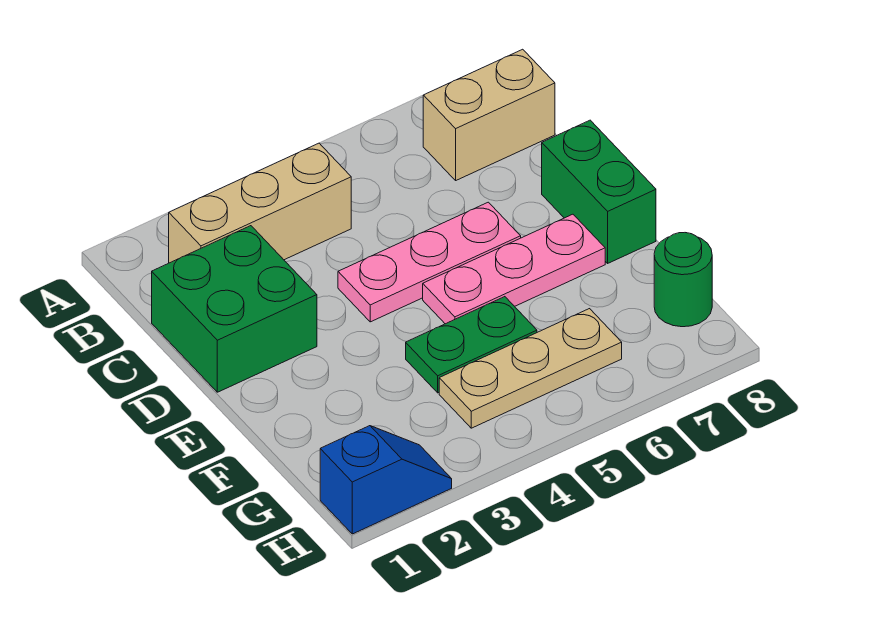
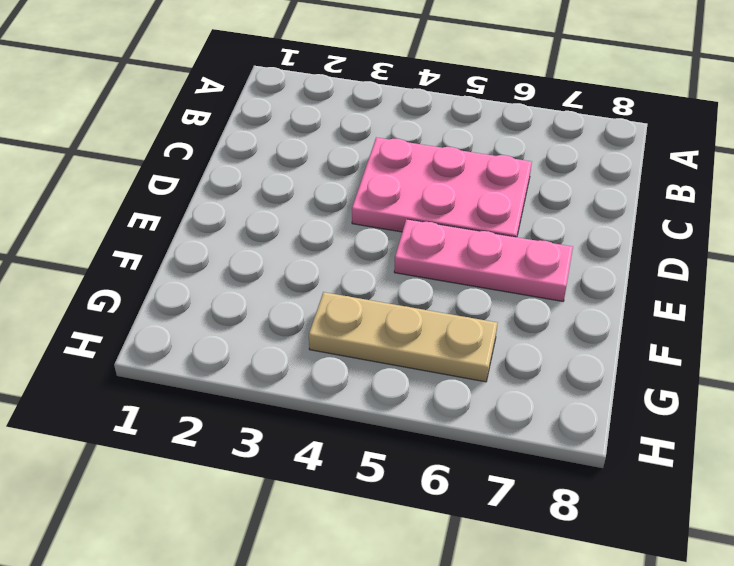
pink plate C4:D6 level 1 -> pink plate D4:D6 level 1
none -> tan brick B2:B4 level 1
none -> tan brick B7:B8 level 1

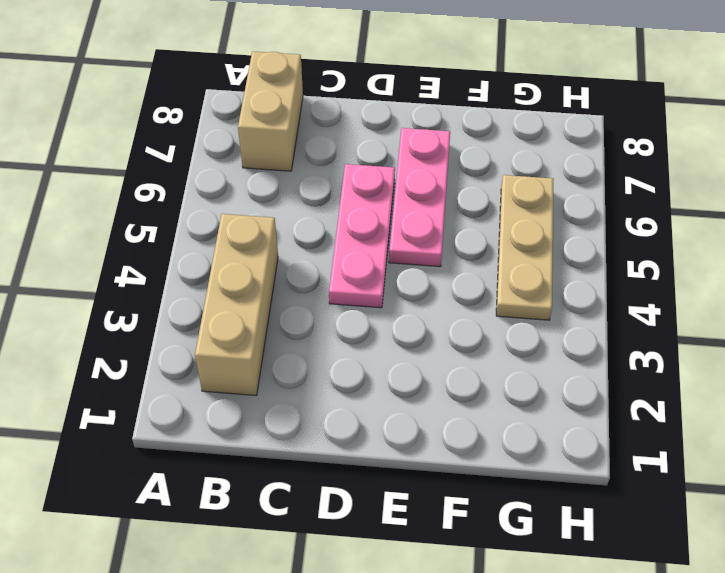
none -> green brick C1:D2 level 1
none -> green brick D8:E8 level 1

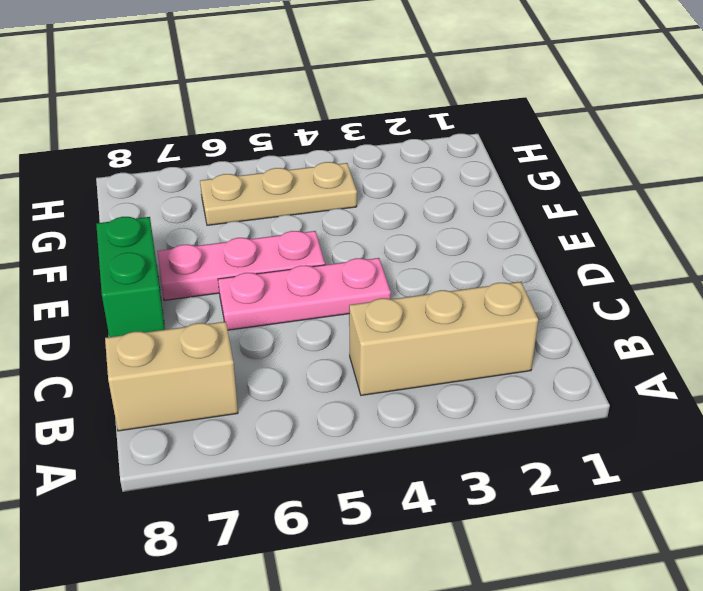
none -> green brick C1:D2 level 1
none -> green plate F4:F5 level 1

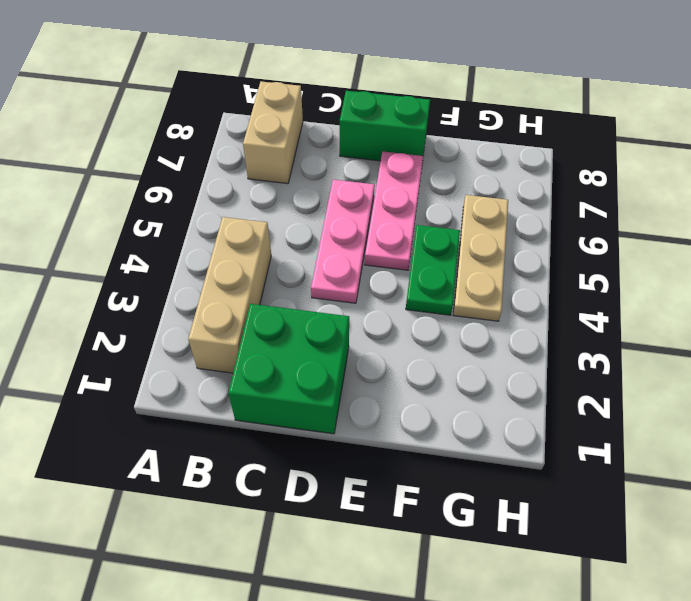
none -> green round brick G8 level 1
none -> blue slope H1:H2 level 1 top 1

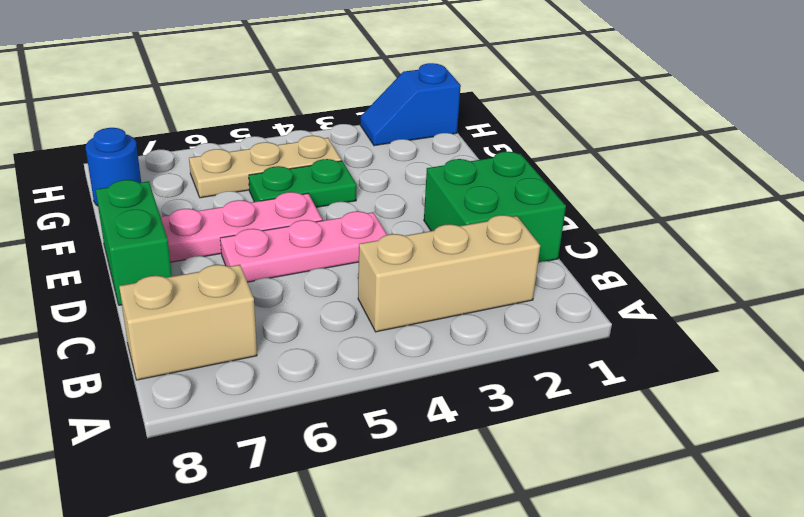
blue round brick G8 level 1 -> green round brick G8 level 1

